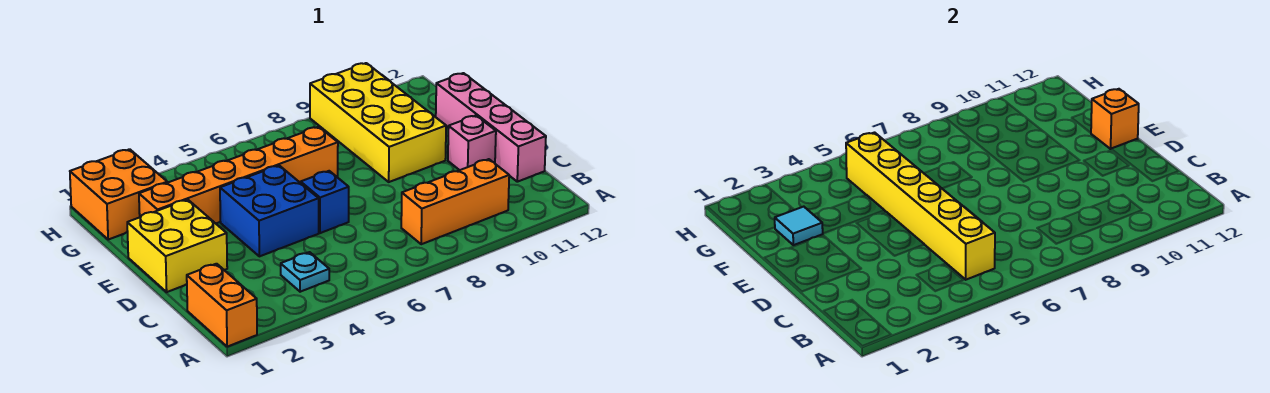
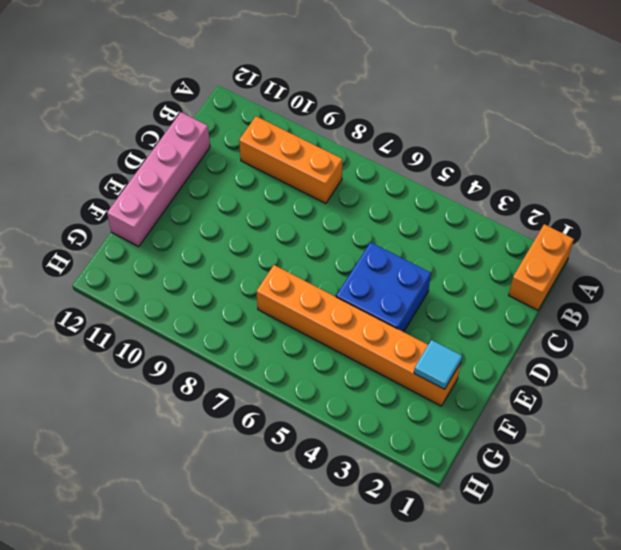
none -> cyan plate B4 level 1
none -> yellow brick D1:E2 level 1
none -> blue brick D6 level 1

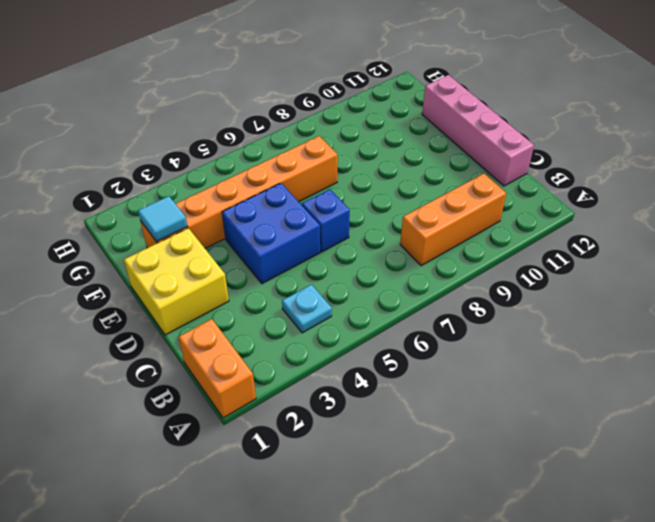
none -> pink brick D11 level 1
none -> yellow brick E9:H10 level 1
none -> orange brick G1:H2 level 1

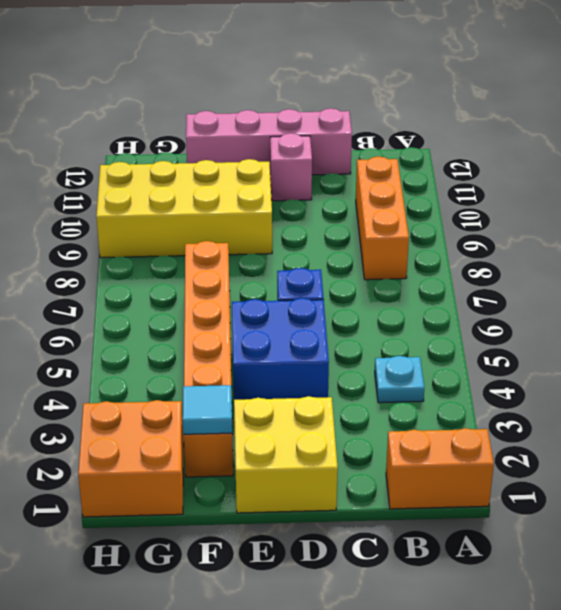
none -> yellow brick B5:G5 level 2
none -> orange brick E12 level 2

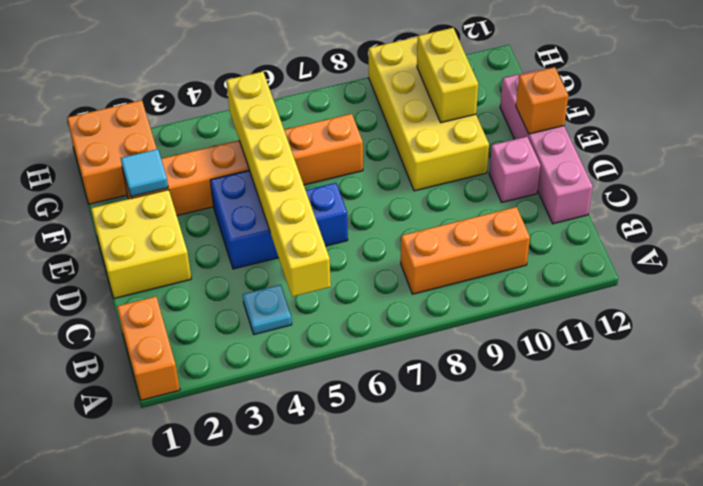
yellow brick F10:G10 level 2 -> none

